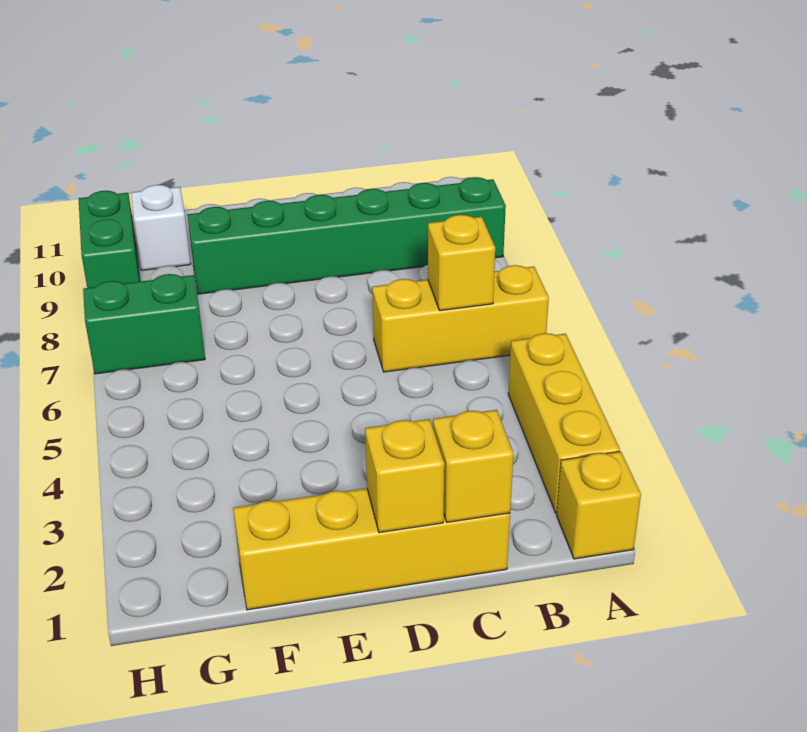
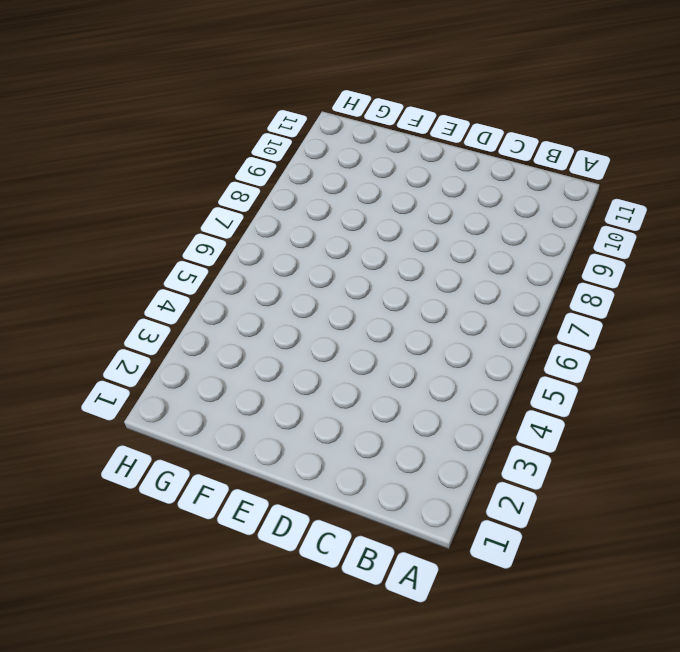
none -> yellow brick A1 level 1
none -> yellow brick A2:A4 level 1

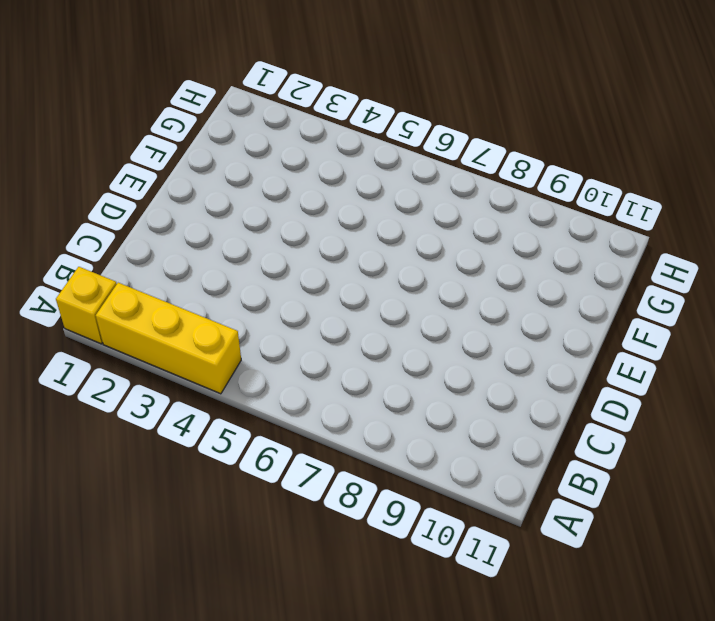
none -> yellow brick A6:C6 level 1
none -> green brick A9:F9 level 1

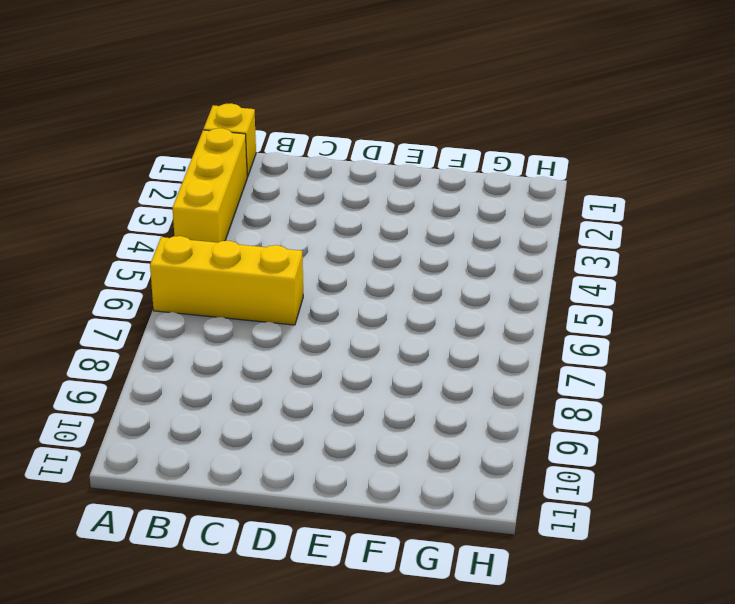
none -> green brick A9:F9 level 1
none -> yellow brick C1:F1 level 1

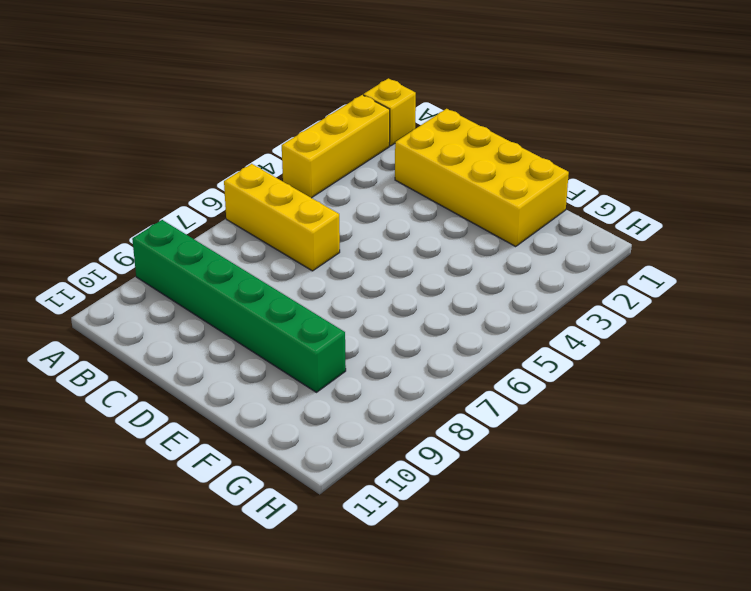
yellow brick C1:F2 level 1 -> yellow brick C1:F1 level 1
none -> green brick G7:H7 level 1
none -> white brick G10 level 1

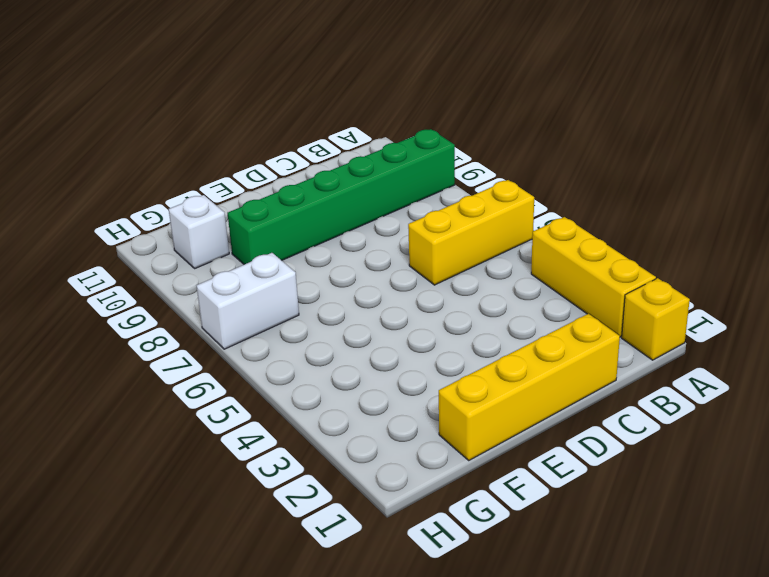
white brick G7:H7 level 1 -> green brick G7:H7 level 1
none -> green brick H9:H10 level 1
none -> yellow brick B6 level 2

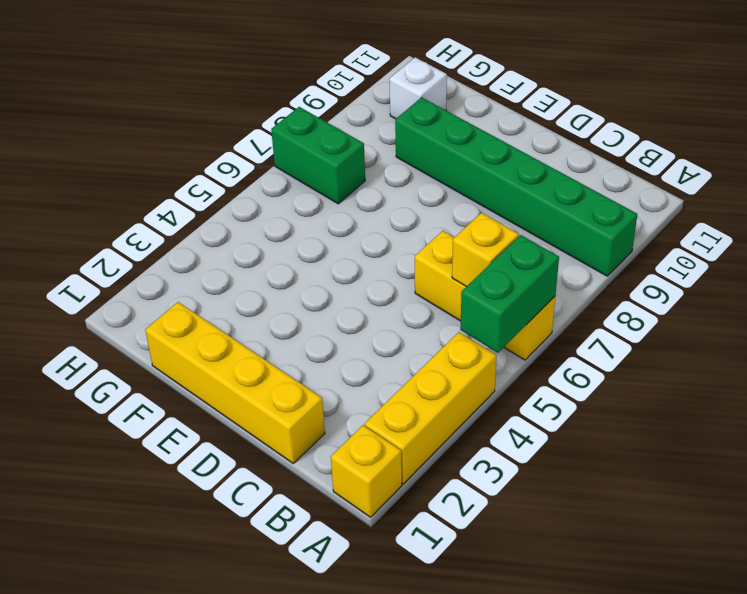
green brick A5:A6 level 2 -> green brick H9:H10 level 1
none -> yellow brick C1 level 2
none -> yellow brick D1 level 2

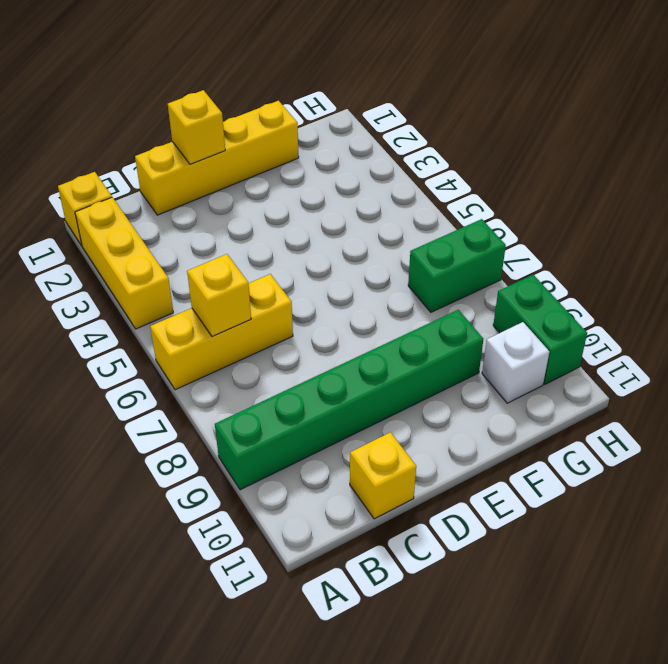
yellow brick C11 level 1 -> yellow brick C1 level 2

